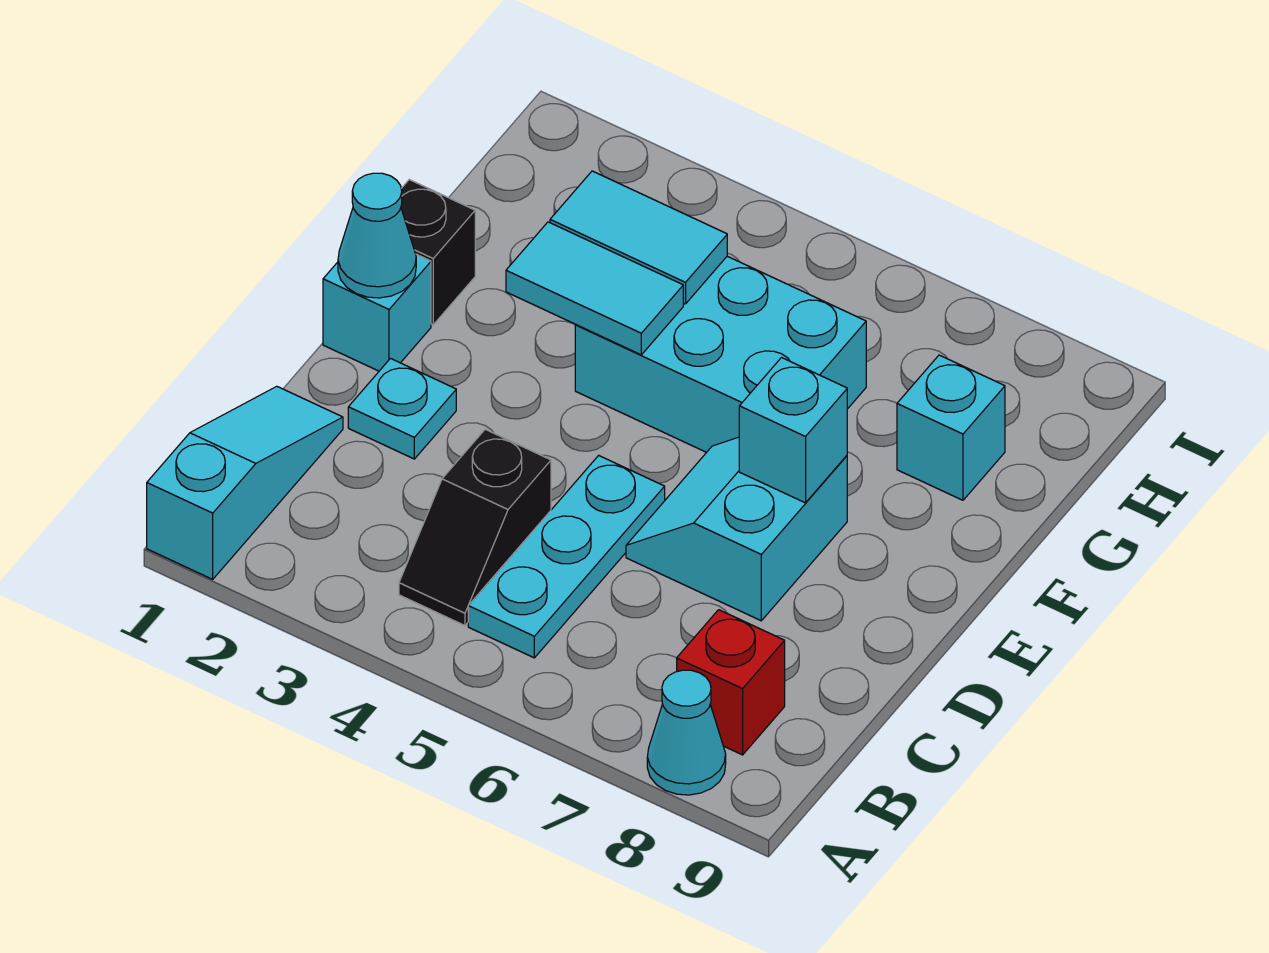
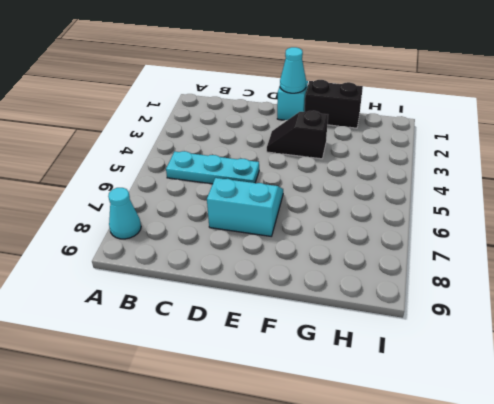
black slope E3:F3 level 1 top F -> black slope B4:C4 level 1 top C
black brick F1:G1 level 1 -> black brick F1 level 1
none -> cyan slope A1:C1 level 1 top A
none -> red brick B8 level 1
none -> cyan plate D2 level 1

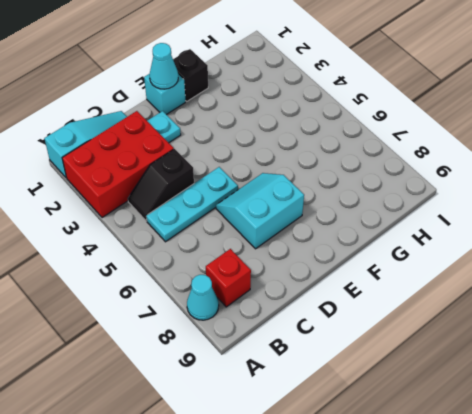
red brick A2:C3 level 1 -> none
none -> cyan brick F4:G6 level 1
none -> cyan brick G8 level 1
none -> cyan brick E7 level 2

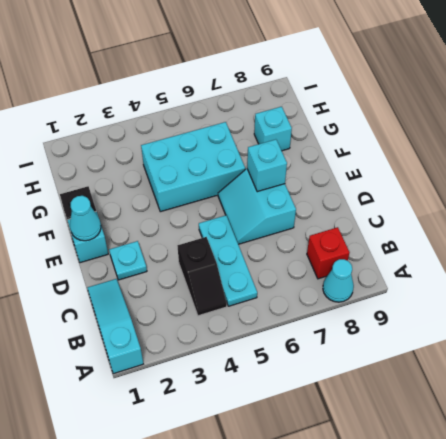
none -> cyan tile F3:F4 level 2
none -> cyan tile G3:G4 level 2

